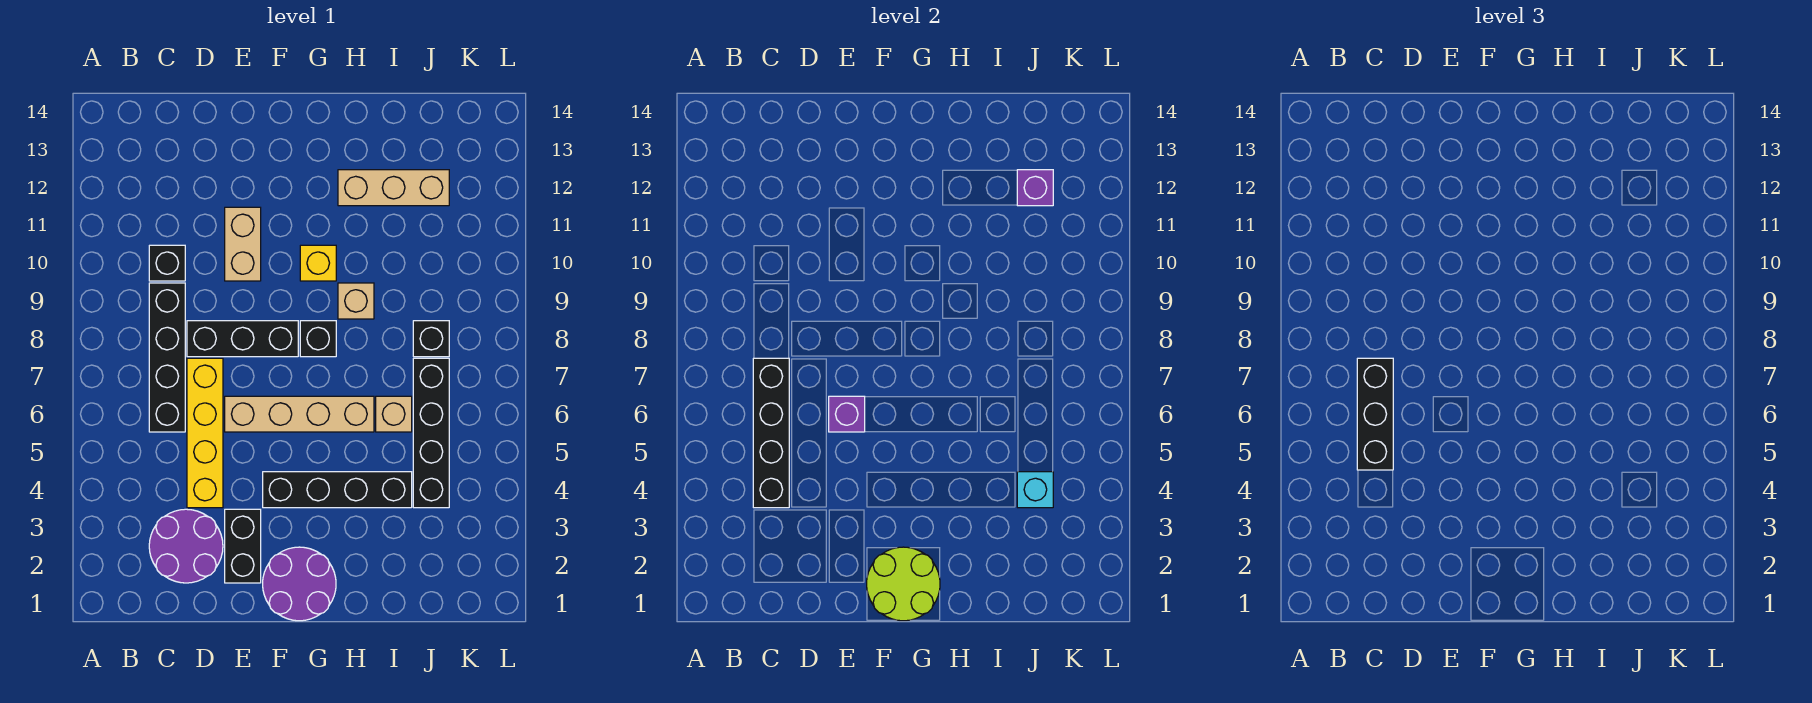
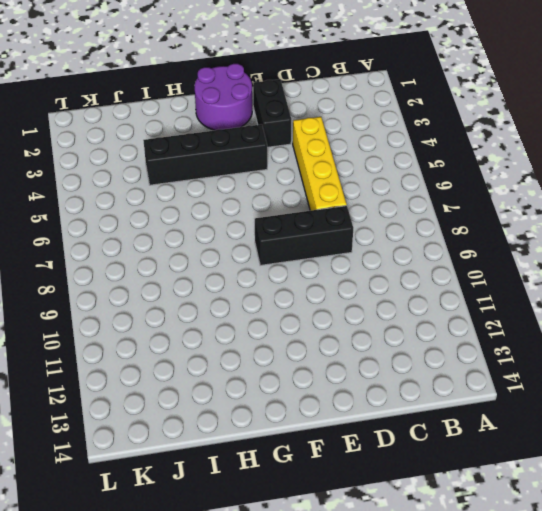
none -> purple round brick C2:D3 level 1
none -> black brick C6:C9 level 1
none -> black brick C10 level 1

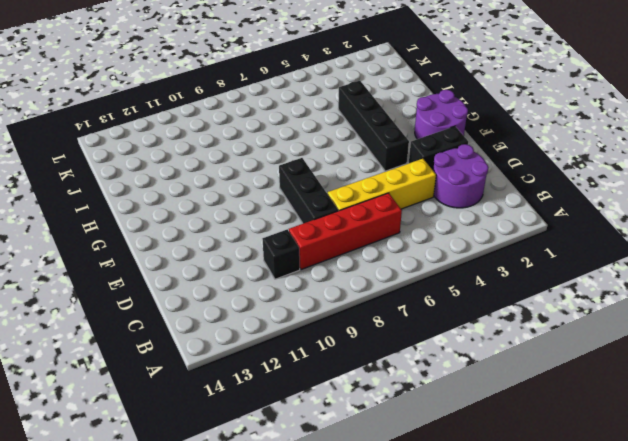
red brick C6:C9 level 1 -> black brick C6:C9 level 1
none -> tan brick E6:H6 level 1
none -> tan brick E10:E11 level 1
none -> black brick G8 level 1

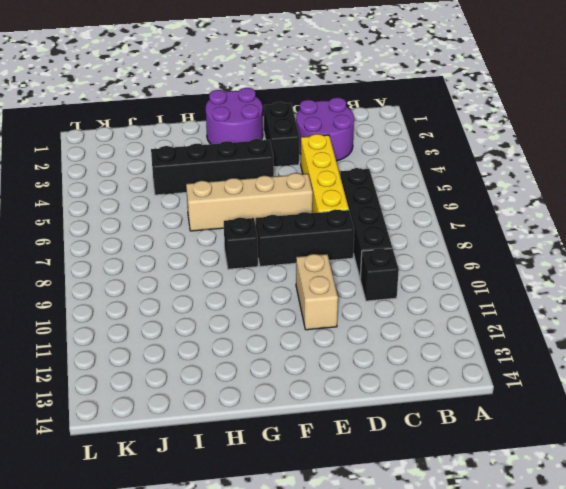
none -> yellow brick G10 level 1
none -> tan brick H9 level 1
none -> tan brick H12:J12 level 1

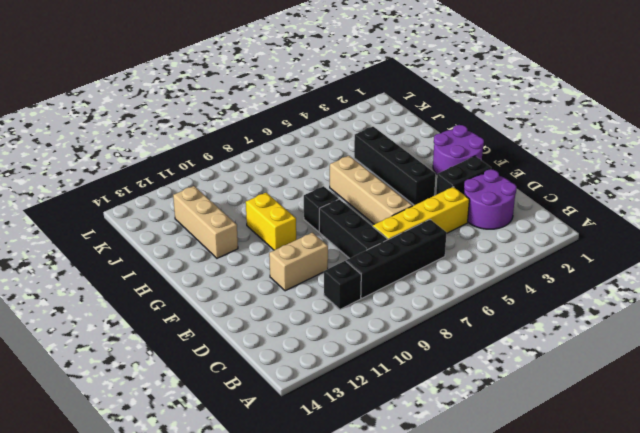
yellow brick G10:H10 level 1 -> yellow brick G10 level 1
none -> tan brick H9 level 1
none -> tan brick I6 level 1
none -> black brick J4:J7 level 1

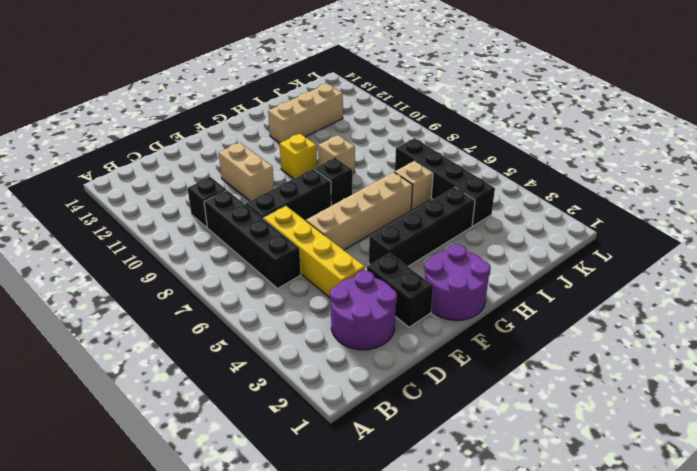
none -> black brick J8 level 1
none -> black brick C4:C7 level 2
none -> purple brick E6 level 2

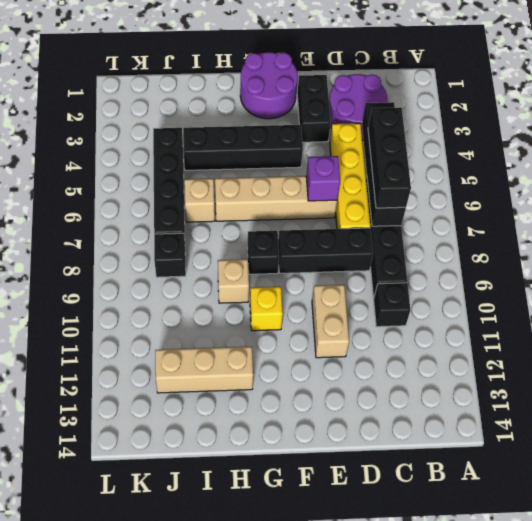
none -> lime round brick F1:G2 level 2
none -> cyan brick J4 level 2
none -> purple brick J12 level 2

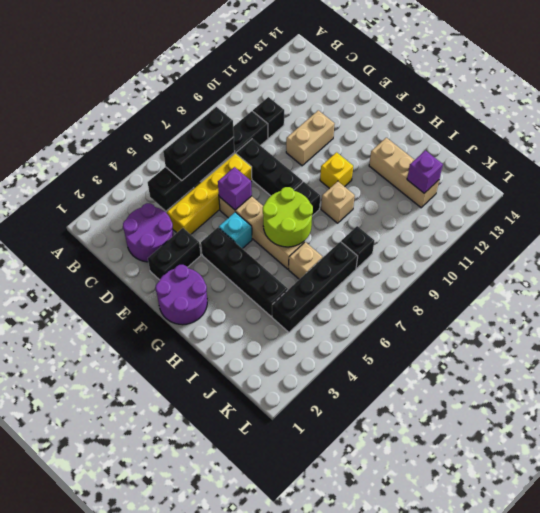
cyan brick F5 level 1 -> cyan brick J4 level 2
lime round brick G6:H7 level 2 -> lime round brick F1:G2 level 2

